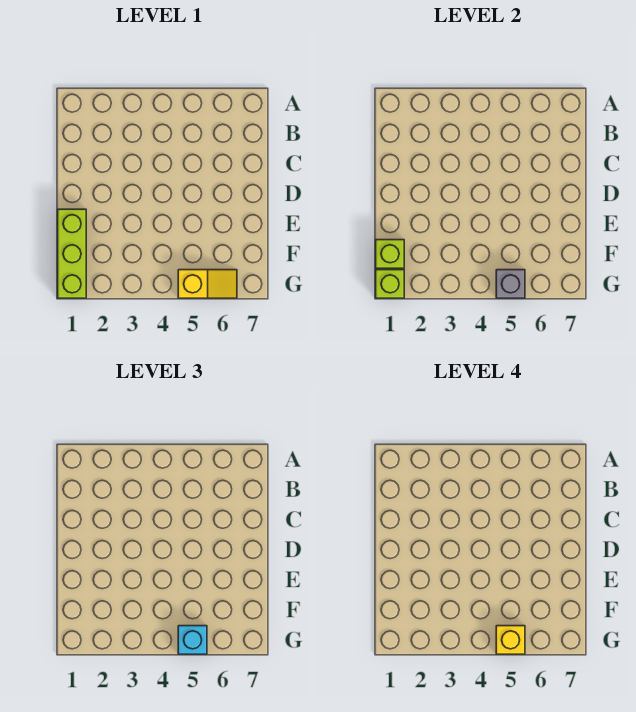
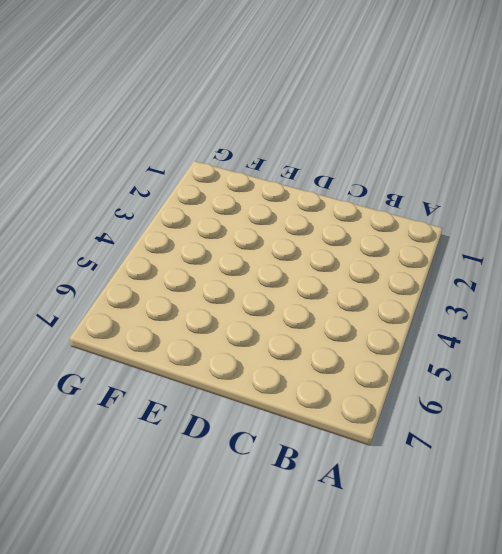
none -> lime brick E1:G1 level 1
none -> yellow slope G5:G6 level 1 top 5

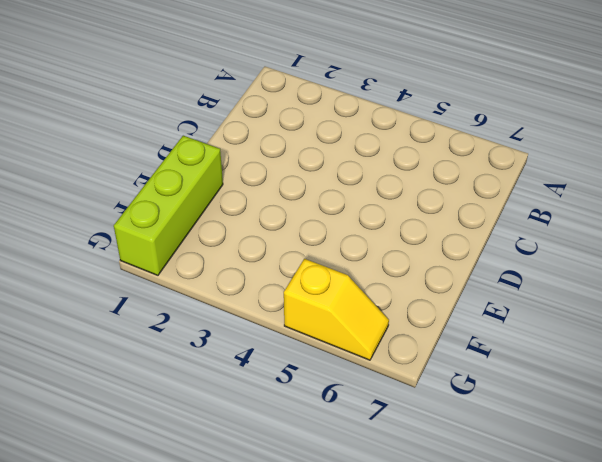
none -> lime brick F1 level 2
none -> lime brick G1 level 2

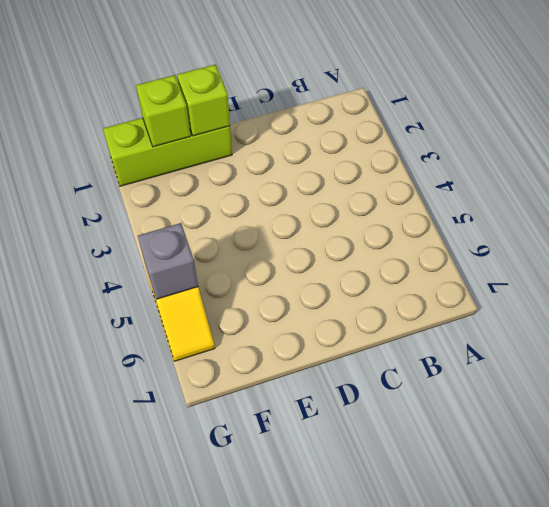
lime brick E1 level 2 -> lime brick G1 level 2
none -> cyan brick G5 level 3
none -> yellow brick G5 level 4

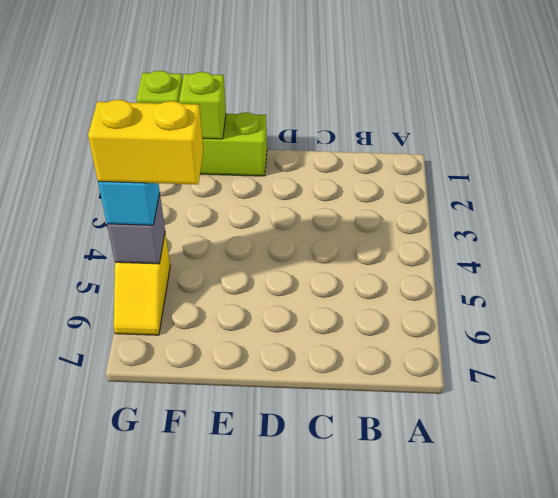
yellow brick F5:G5 level 4 -> yellow brick G5 level 4

